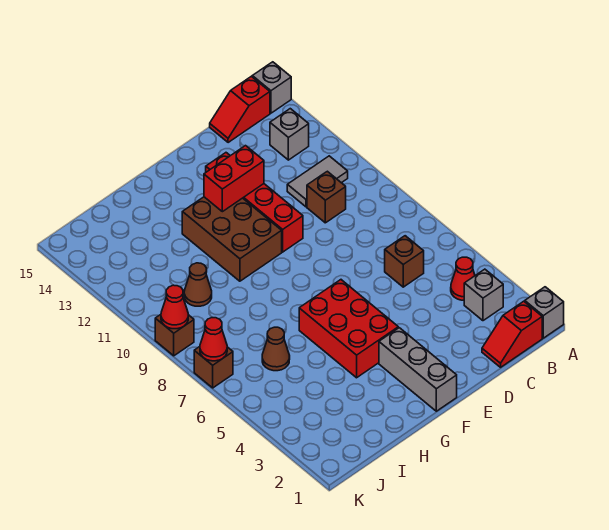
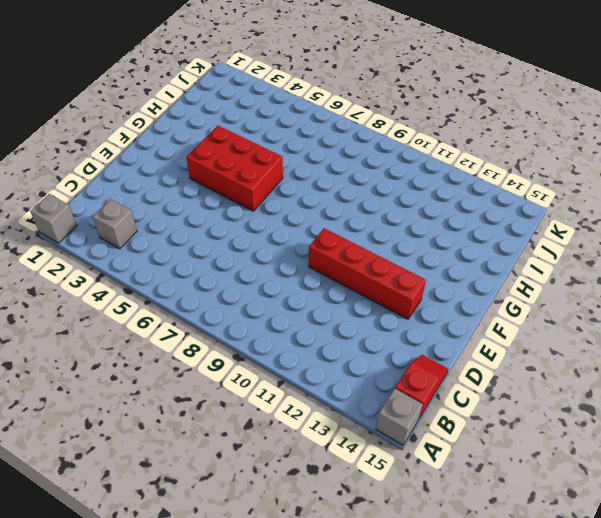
none -> red slope B1:C1 level 1 top B
none -> red cone B4 level 1
none -> grey tile B11:C11 level 1

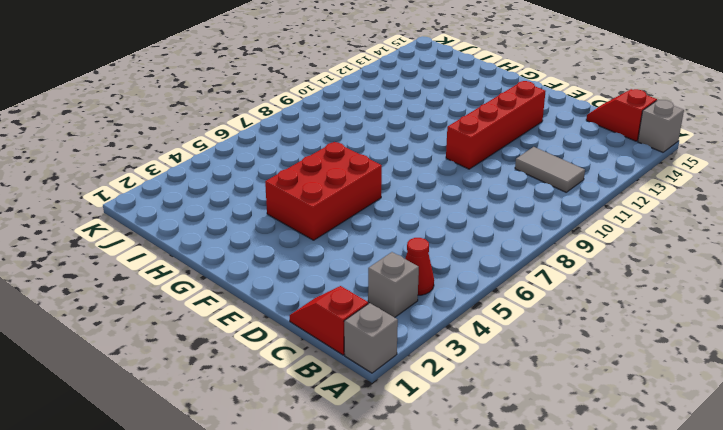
none -> grey brick B13 level 1
none -> brown brick C6 level 1
none -> brown brick C10 level 1

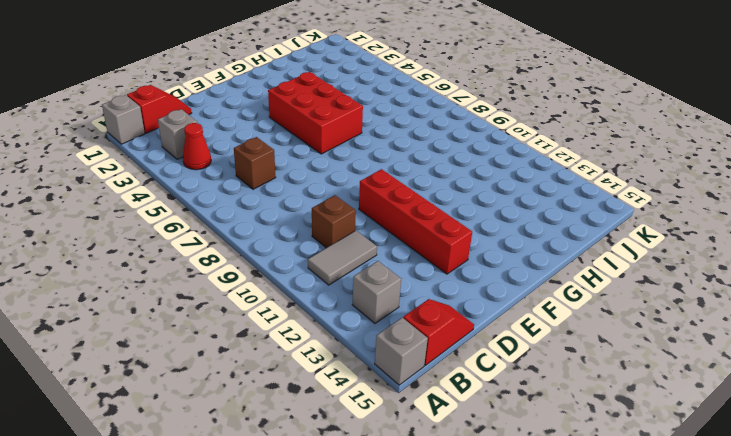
none -> grey brick F1:F3 level 1
none -> brown brick F10:G12 level 1
none -> brown cone I6 level 1

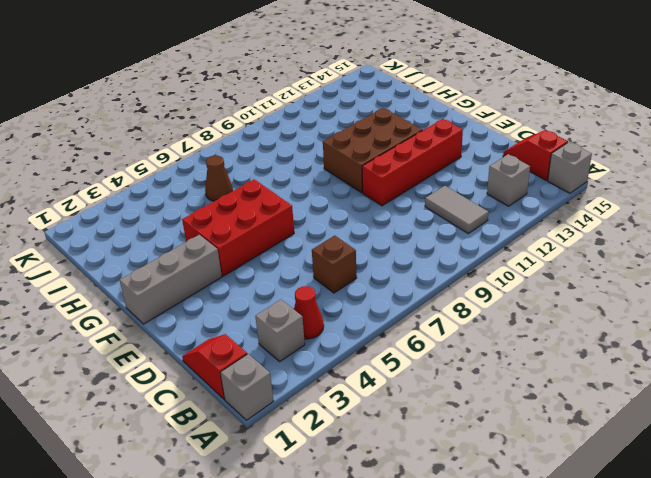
none -> brown brick C10 level 1
none -> brown cone I10 level 1
none -> brown brick K7 level 1

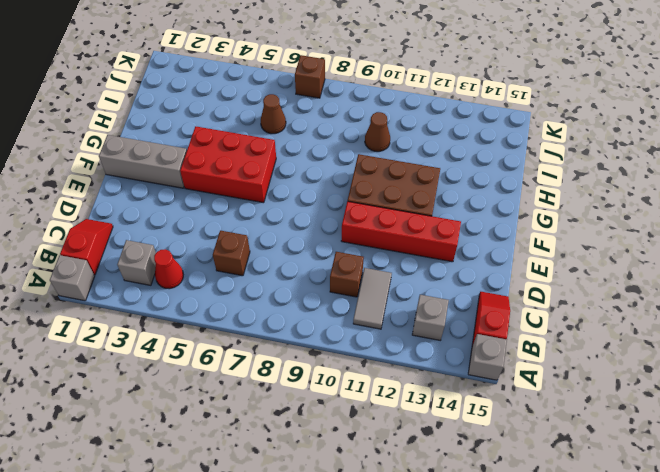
none -> brown brick K9 level 1
none -> red brick E12:F12 level 2
none -> red cone K7 level 2

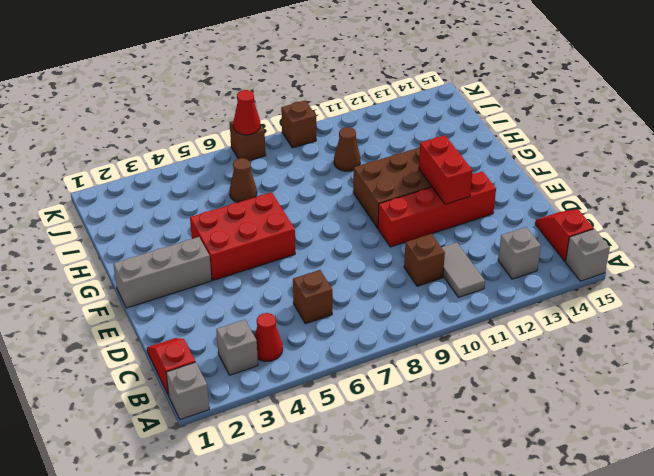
none -> red cone K9 level 2

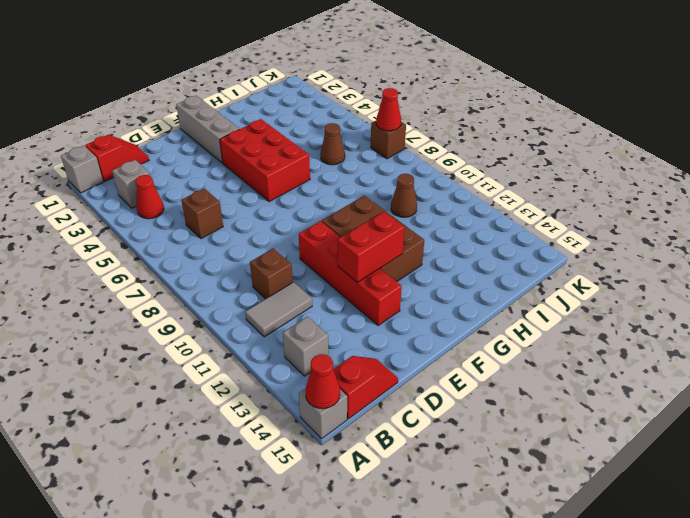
red cone A15 level 2 -> red cone K9 level 2
none -> brown brick K9 level 1

